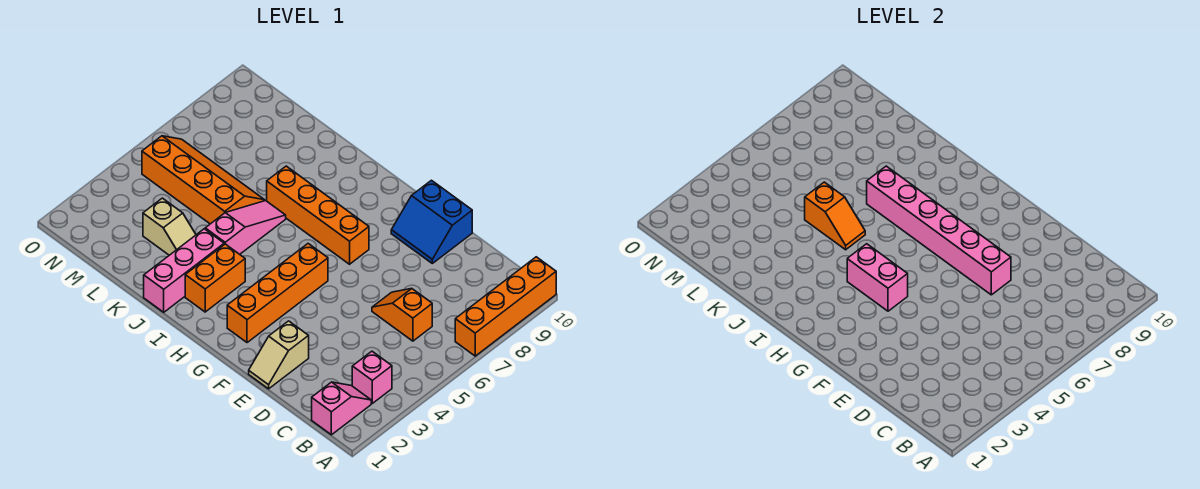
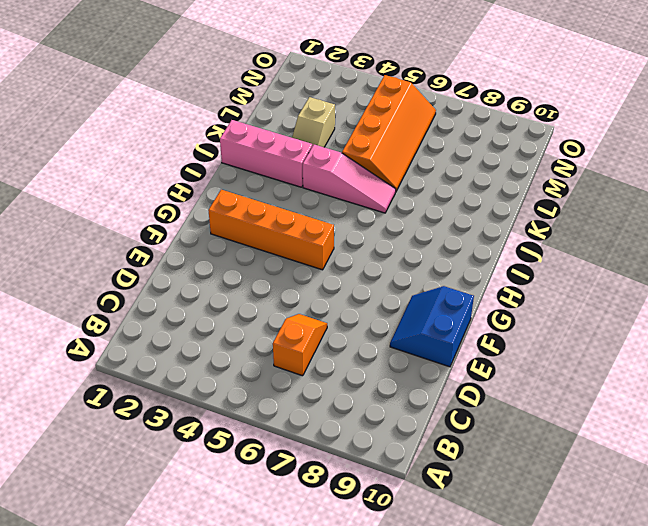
none -> orange brick A7:A10 level 1
none -> pink slope B1:B2 level 1 top 1
none -> pink brick B3 level 1

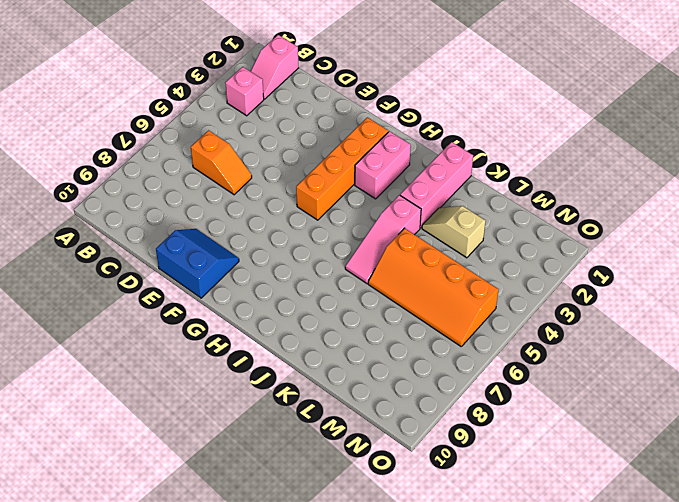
pink brick H2:H3 level 1 -> pink brick G4:H4 level 2
none -> orange brick A7:A10 level 1
none -> tan slope E1:E2 level 1 top 2
none -> orange brick G7:J7 level 1

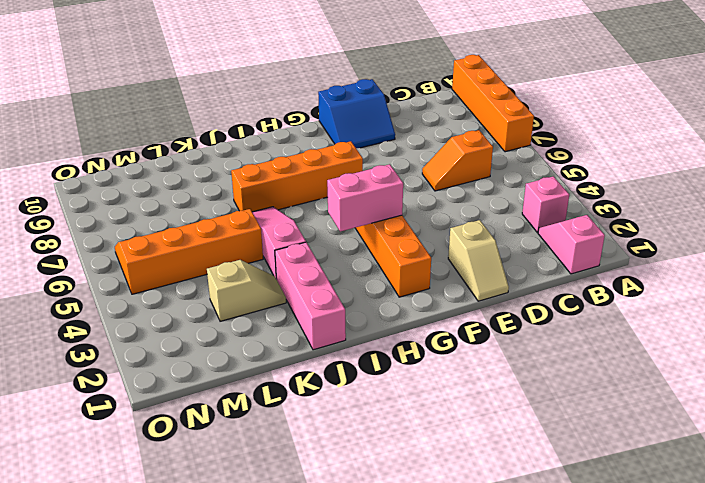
none -> orange brick I2:I3 level 1
none -> pink brick E7:J7 level 2
none -> orange slope J5:K5 level 2 top K

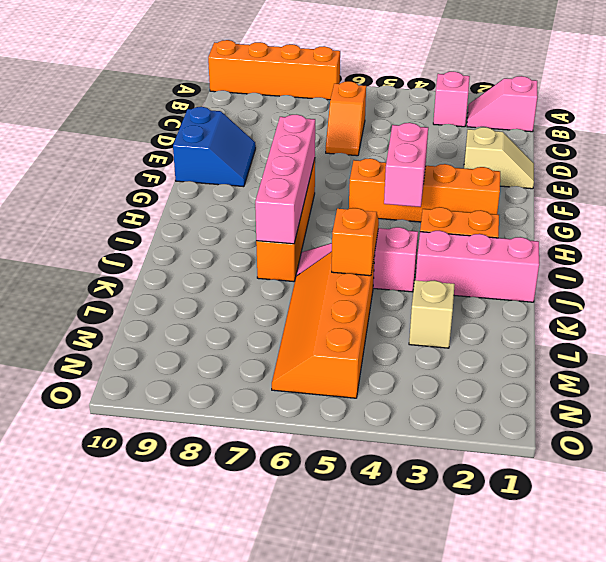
pink brick G7:J7 level 2 -> pink brick E7:J7 level 2

